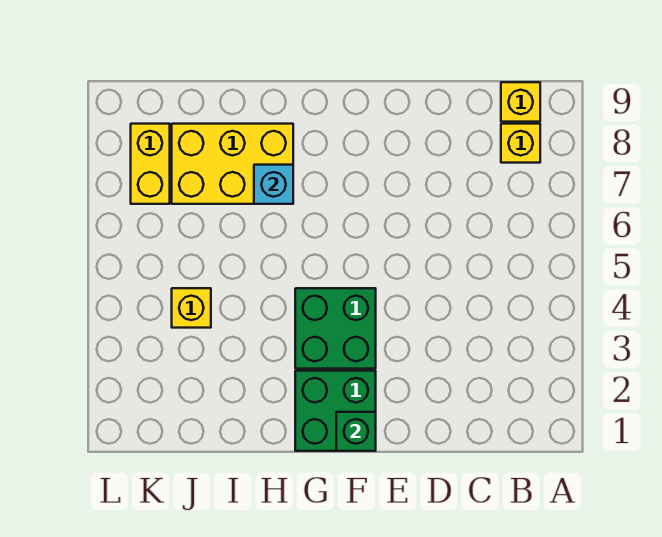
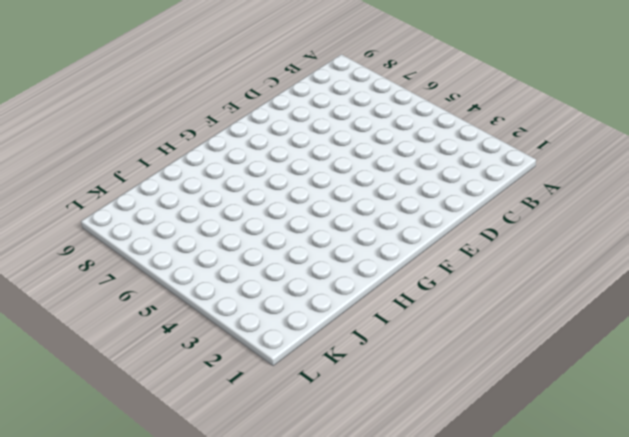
none -> yellow brick B8 level 1
none -> yellow brick B9 level 1

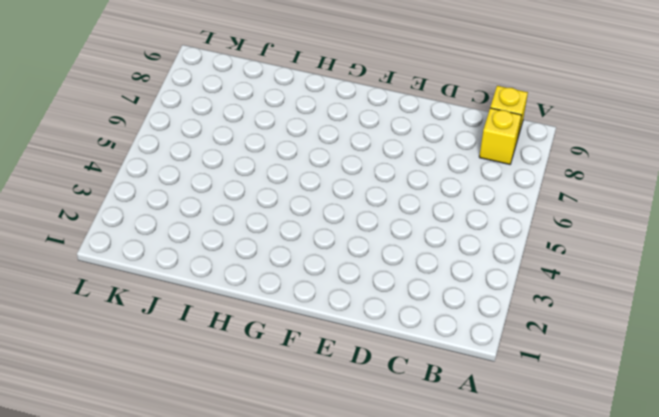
none -> green brick F1:G2 level 1
none -> green brick F3:G4 level 1

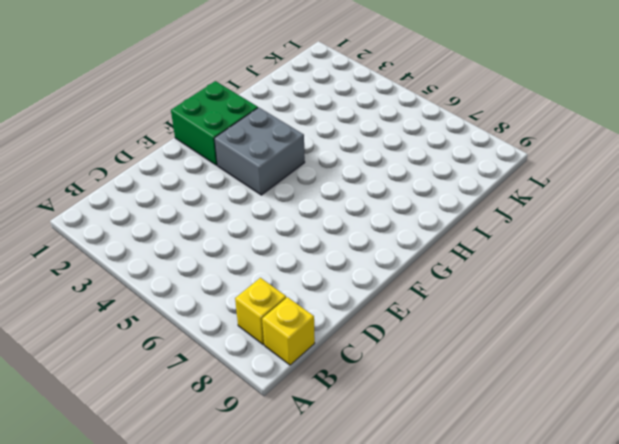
grey brick F3:G4 level 1 -> green brick F3:G4 level 1
none -> yellow brick H7:J8 level 1
none -> yellow brick J4 level 1

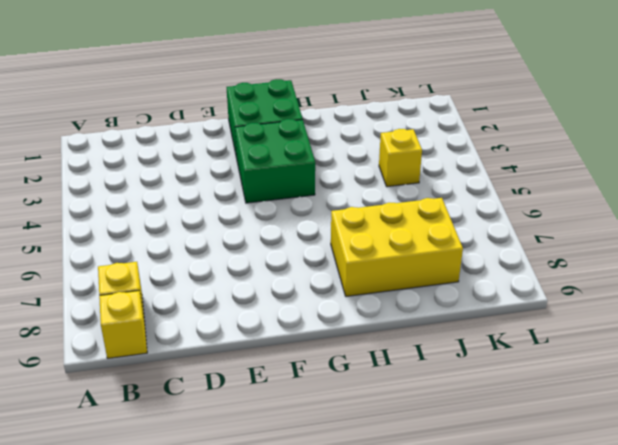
none -> yellow brick K7:K8 level 1
none -> green brick F1 level 2

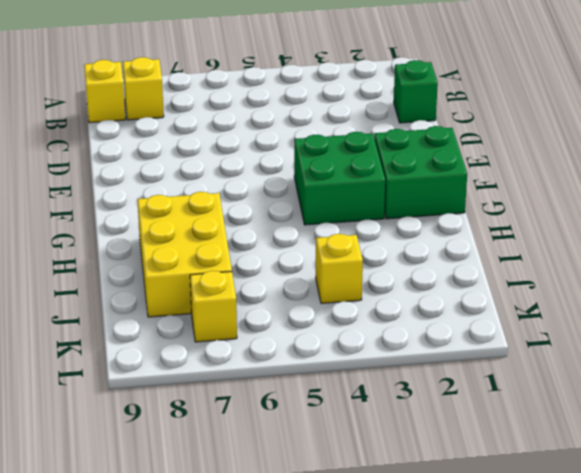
green brick C1 level 1 -> green brick F1 level 2
yellow brick K7 level 1 -> yellow brick K7:K8 level 1
none -> cyan brick H7 level 2

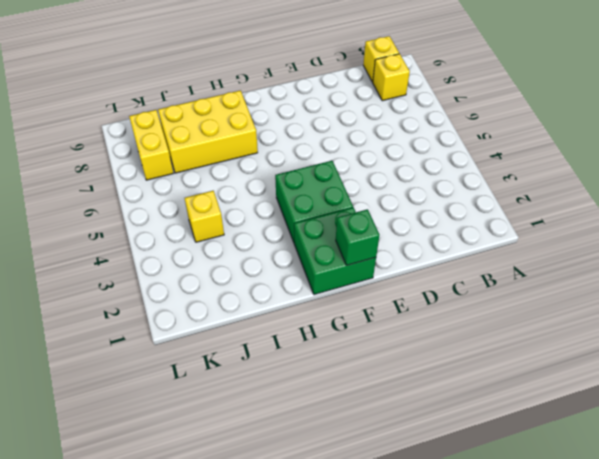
none -> cyan brick H7 level 2

